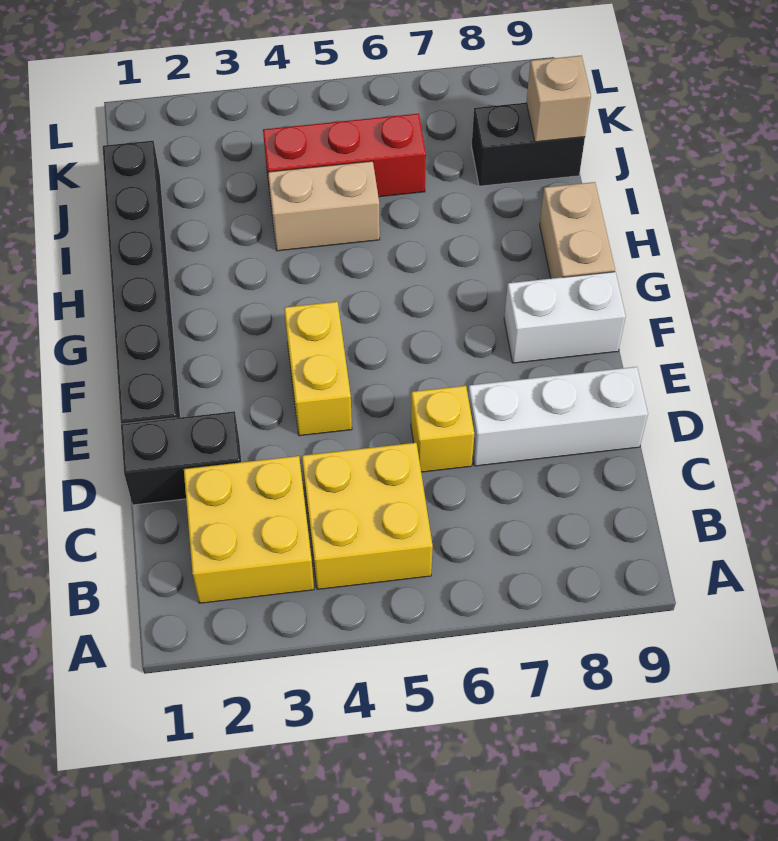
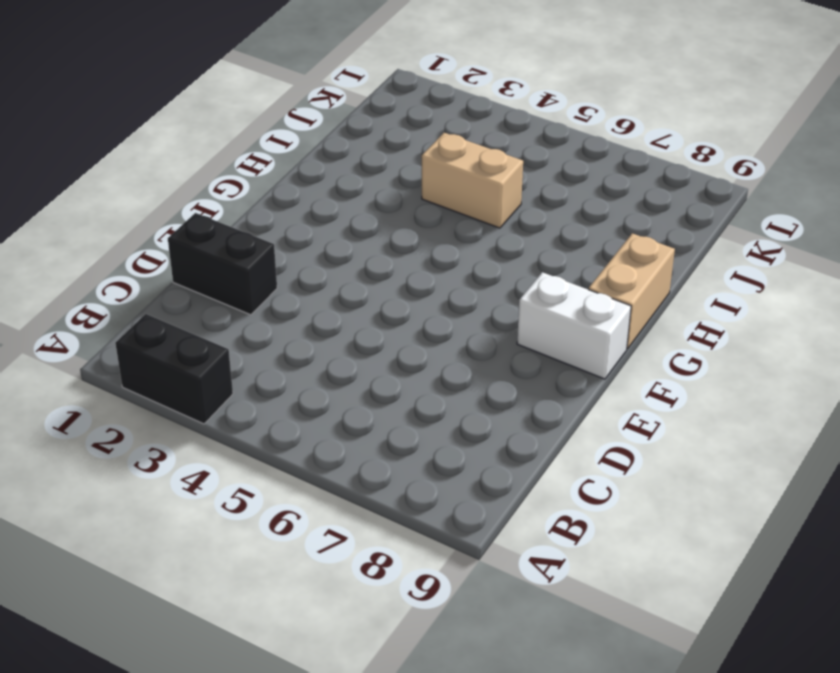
black brick A2:A3 level 1 -> black brick J8:J9 level 1
none -> yellow brick B2:C3 level 1
none -> yellow brick B4:C5 level 1
none -> yellow brick D6 level 1

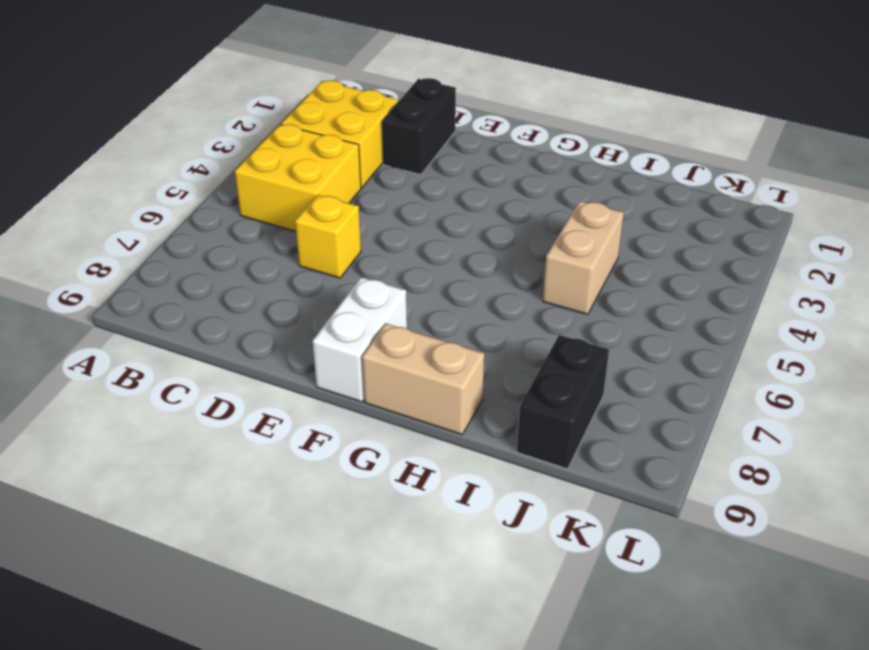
none -> white brick D7:D9 level 1
none -> black brick E1:J1 level 1
none -> yellow brick E4:F4 level 1

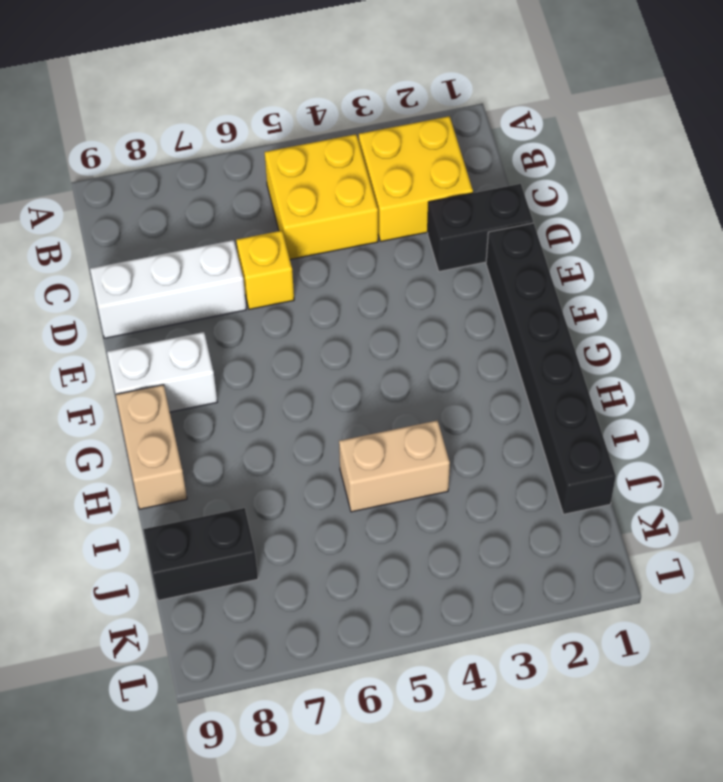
none -> yellow brick E4:F4 level 1
none -> red brick J4:J6 level 1
none -> tan brick J9 level 2

